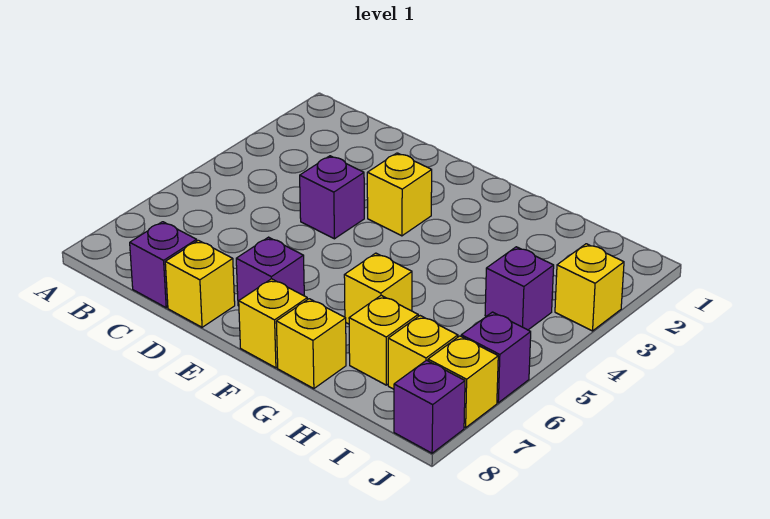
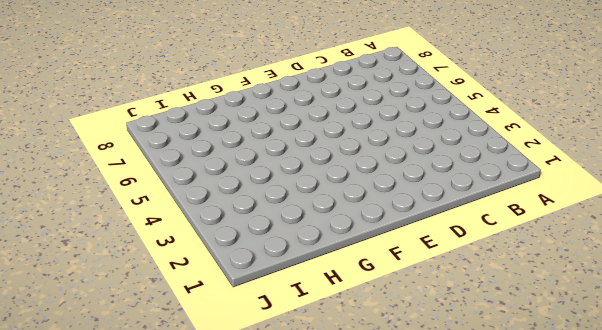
none -> purple brick C8 level 1
none -> purple brick D4 level 1
none -> yellow brick D8 level 1

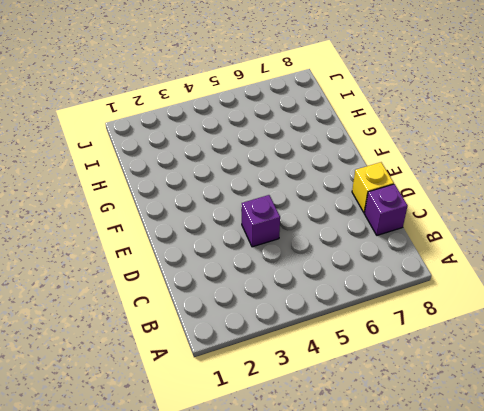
none -> yellow brick E3 level 1
none -> purple brick E7 level 1
none -> yellow brick F8 level 1

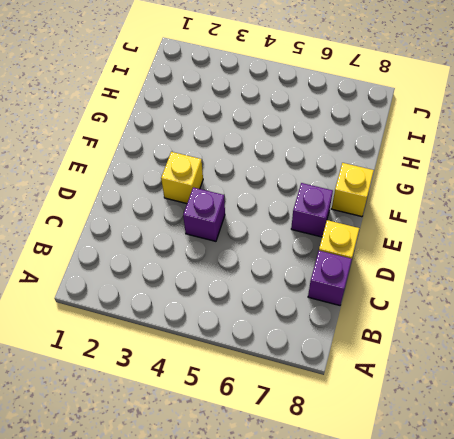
none -> yellow brick G6 level 1
none -> yellow brick G8 level 1
none -> yellow brick H7 level 1

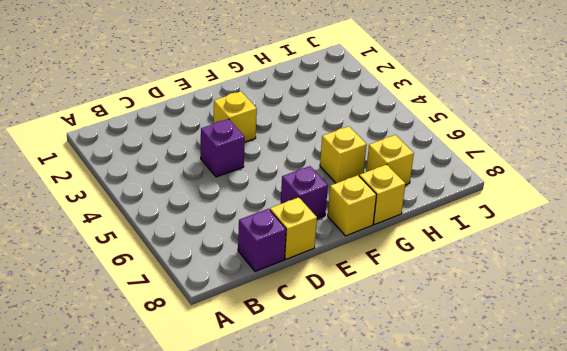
none -> purple brick I4 level 1
none -> yellow brick I7 level 1
none -> yellow brick J3 level 1

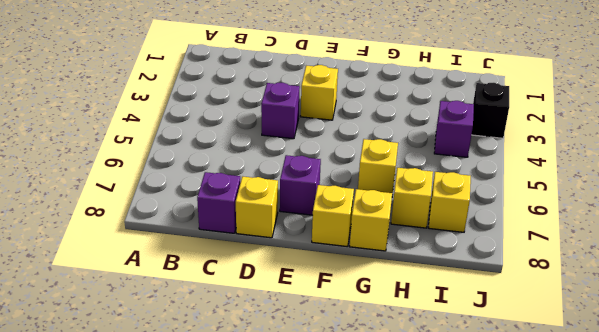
black brick J3 level 1 -> yellow brick J3 level 1
none -> purple brick J6 level 1
none -> yellow brick J7 level 1
none -> purple brick J8 level 1

